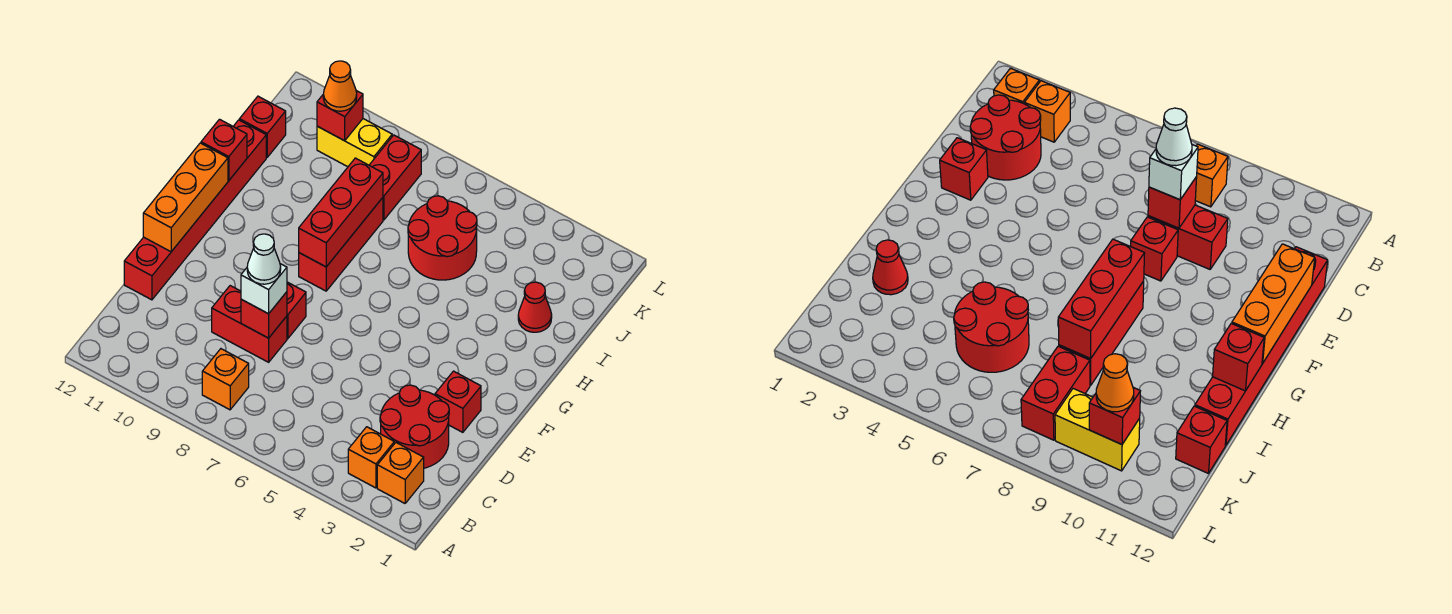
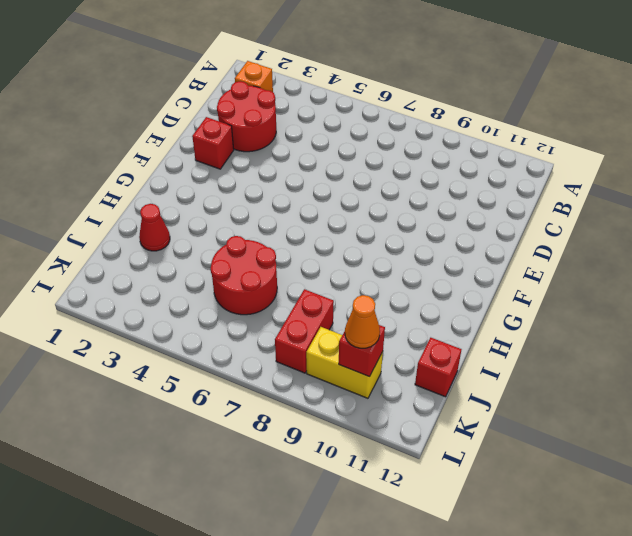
none -> orange brick B3 level 1
none -> orange brick B8 level 1
none -> red brick D8:D9 level 1

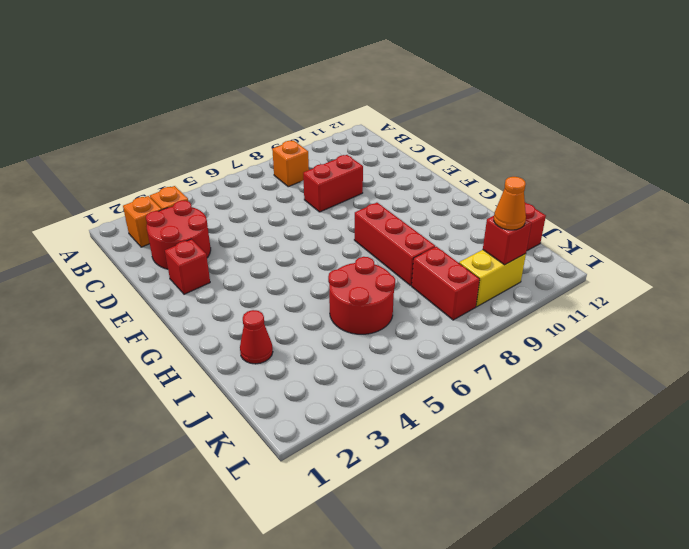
none -> red brick D12:I12 level 1
none -> red brick E8 level 1
none -> red brick D8 level 2

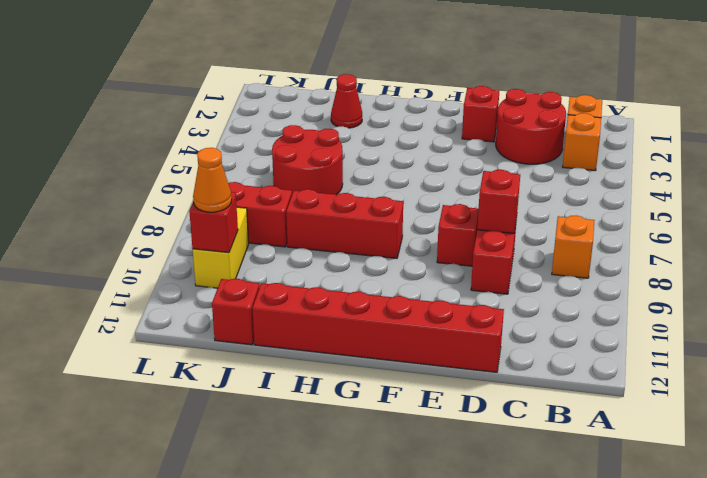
none -> orange brick E12:G12 level 2
none -> red brick G8:I8 level 2
none -> red brick H12 level 2

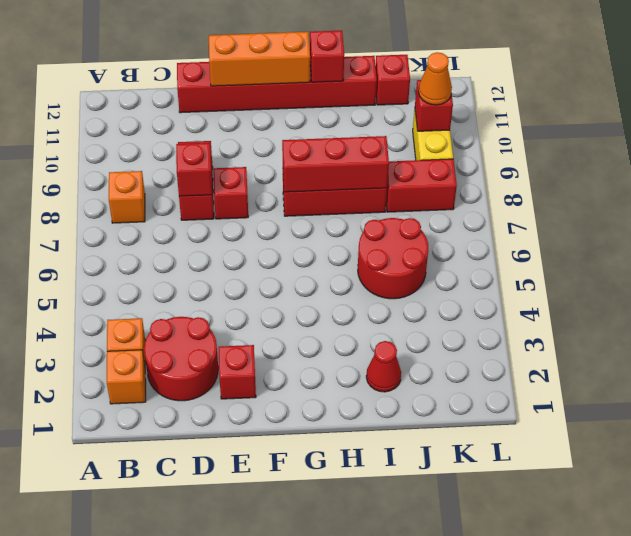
none -> white brick D8 level 3
none -> white cone D8 level 4

